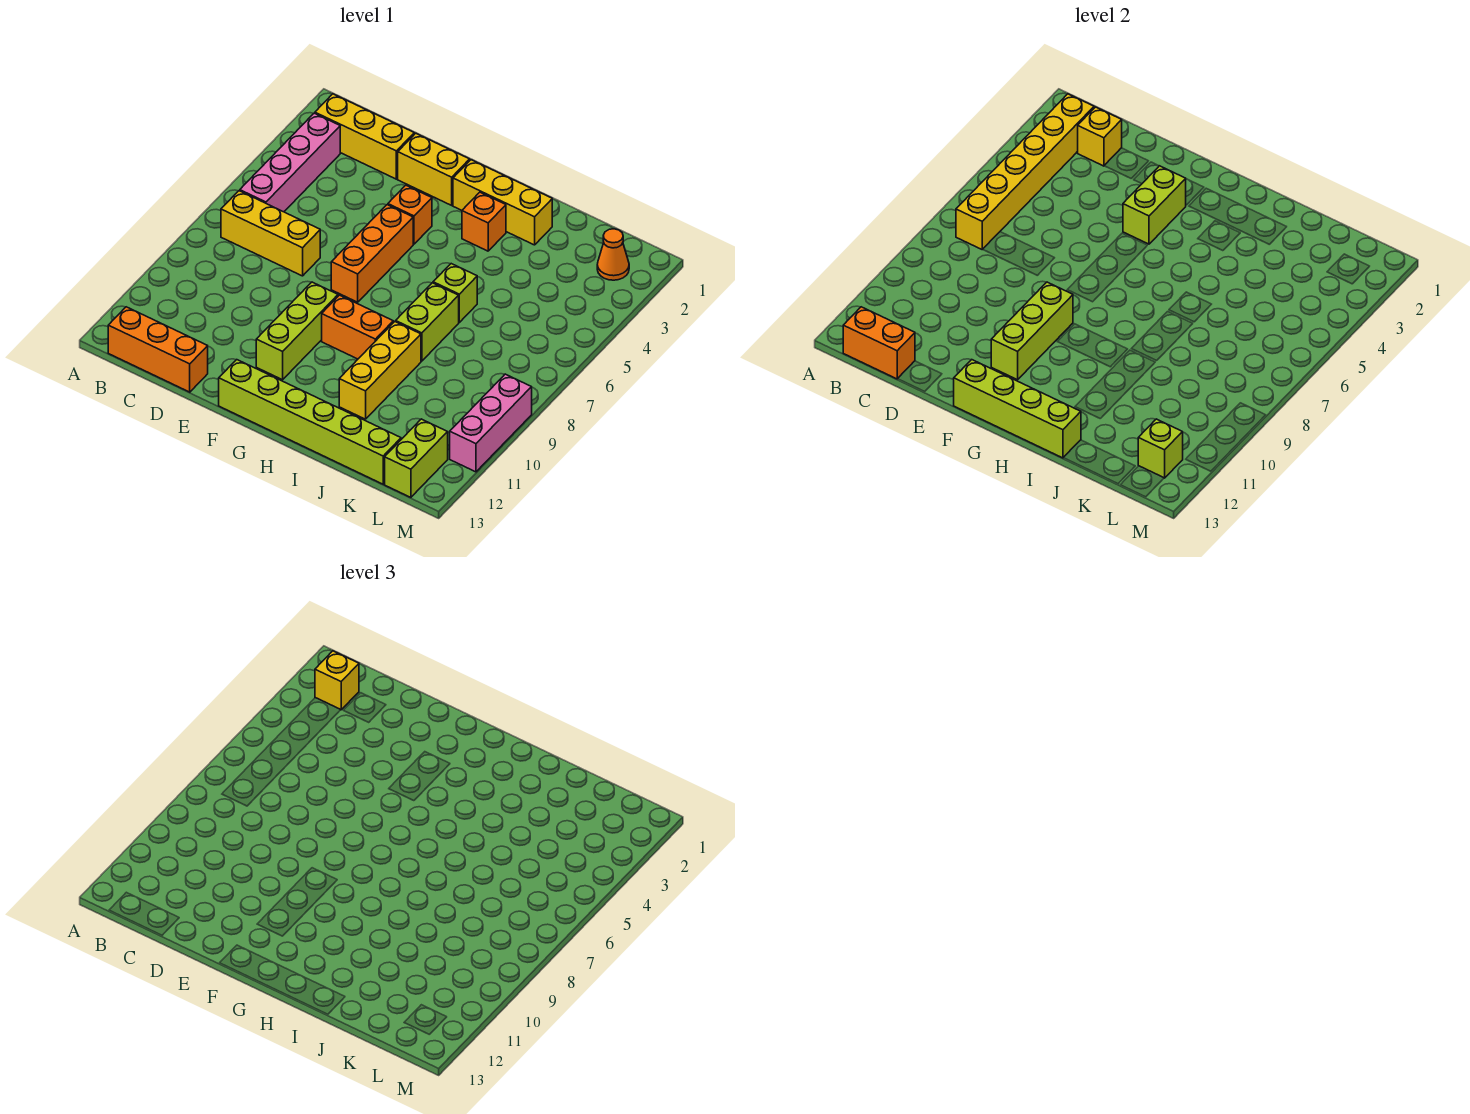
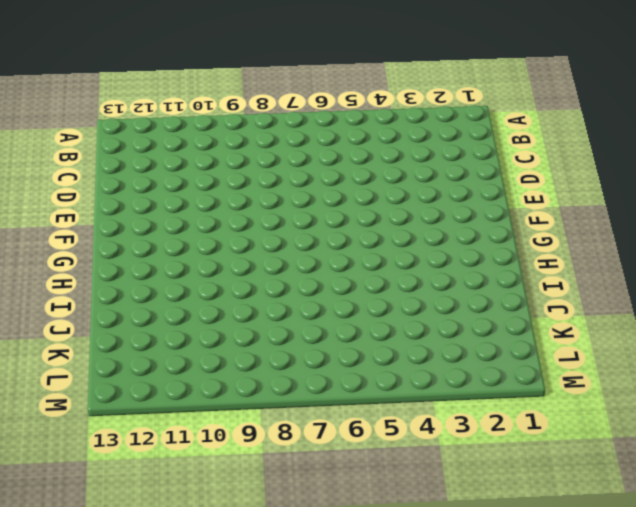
none -> yellow brick B2:D2 level 1
none -> pink brick B3:B6 level 1
none -> yellow brick B7:D7 level 1

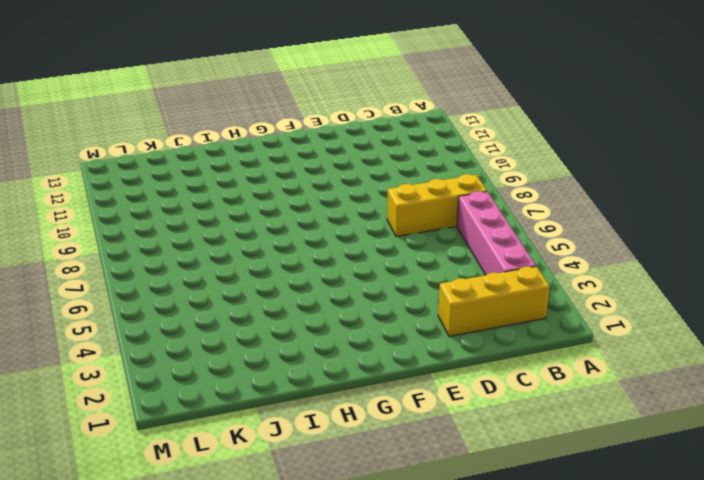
none -> orange brick B13:D13 level 1
none -> yellow brick E2:F2 level 1
none -> orange brick F4 level 1

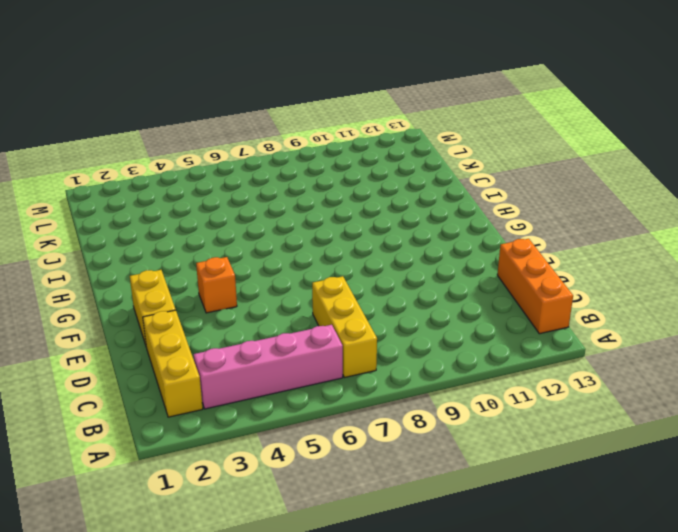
none -> orange brick F5:F7 level 1
none -> lime brick F9:F11 level 1
none -> lime brick F13:K13 level 1

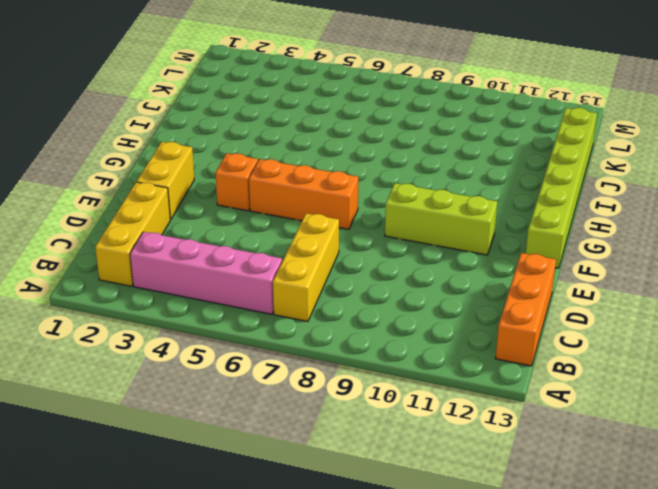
none -> yellow brick G2:I2 level 1
none -> orange brick G9:H9 level 1
none -> orange brick H3 level 1

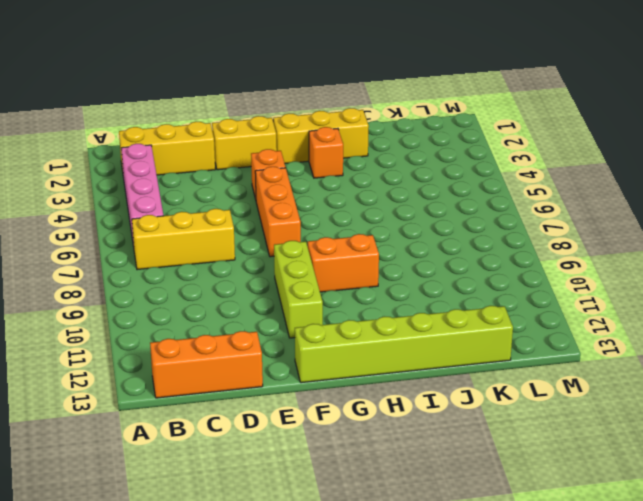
none -> lime brick I6 level 1
none -> lime brick I7:I8 level 1
none -> yellow brick I9:I11 level 1

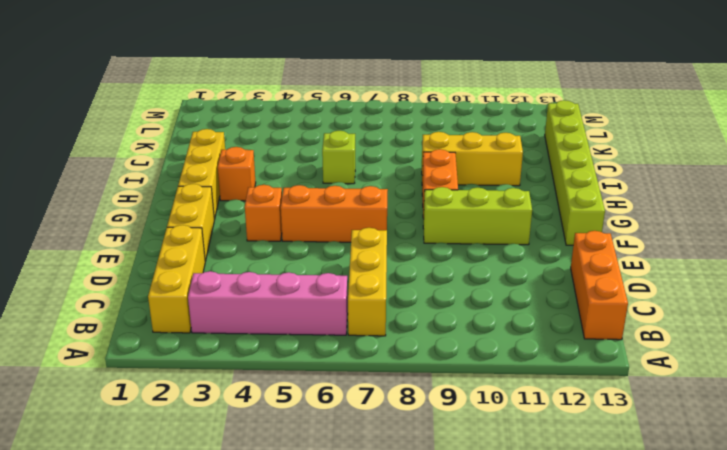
none -> lime brick I7:I8 level 1
none -> orange cone L2 level 1
none -> lime brick L12:L13 level 1

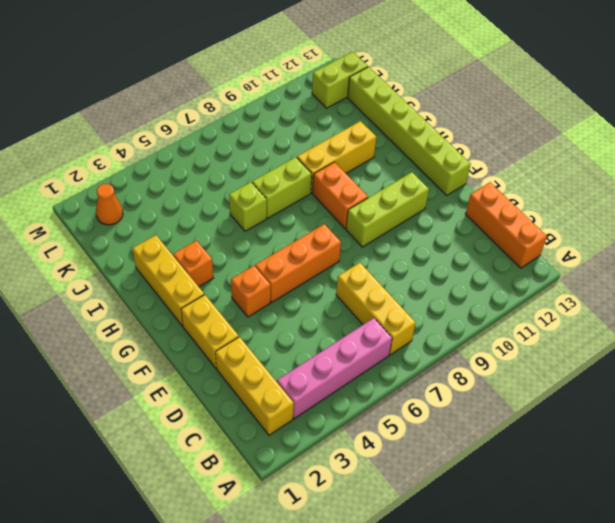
none -> pink brick M9:M11 level 1
none -> yellow brick B2:B7 level 2
none -> orange brick B13:C13 level 2

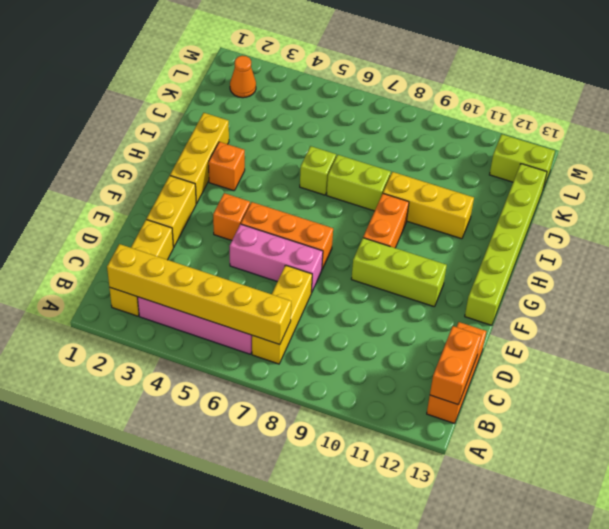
pink brick E5:E7 level 1 -> pink brick M9:M11 level 1
none -> yellow brick C2 level 2
none -> lime brick F3:F4 level 2
none -> lime brick F9:F11 level 2

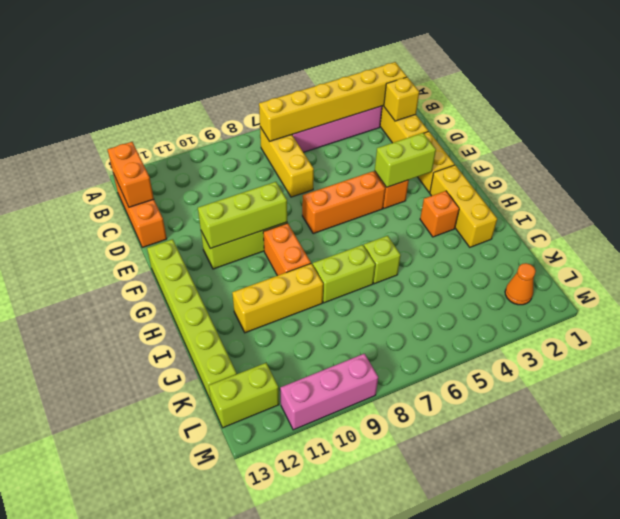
none -> lime brick F13:I13 level 2
none -> lime brick L12 level 2
none -> yellow brick B2 level 3

